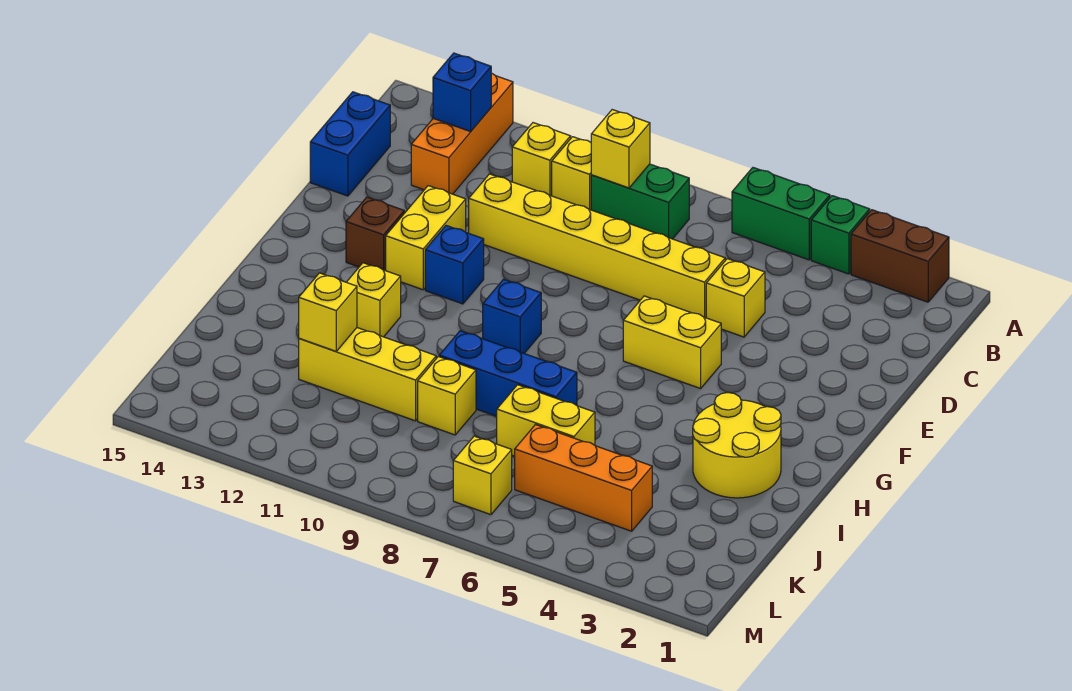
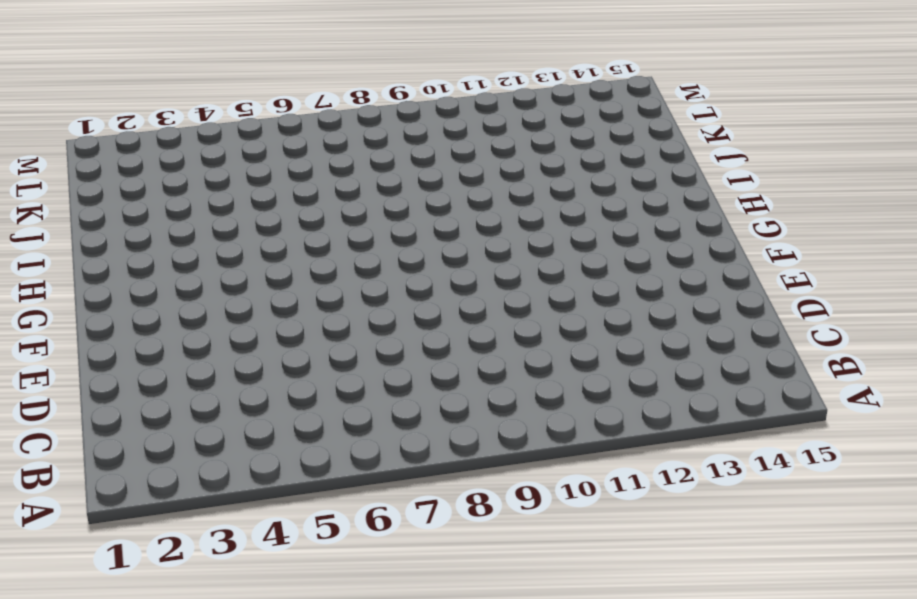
none -> brown brick A2:A3 level 1
none -> green brick A4 level 1
none -> green brick A5:A6 level 1

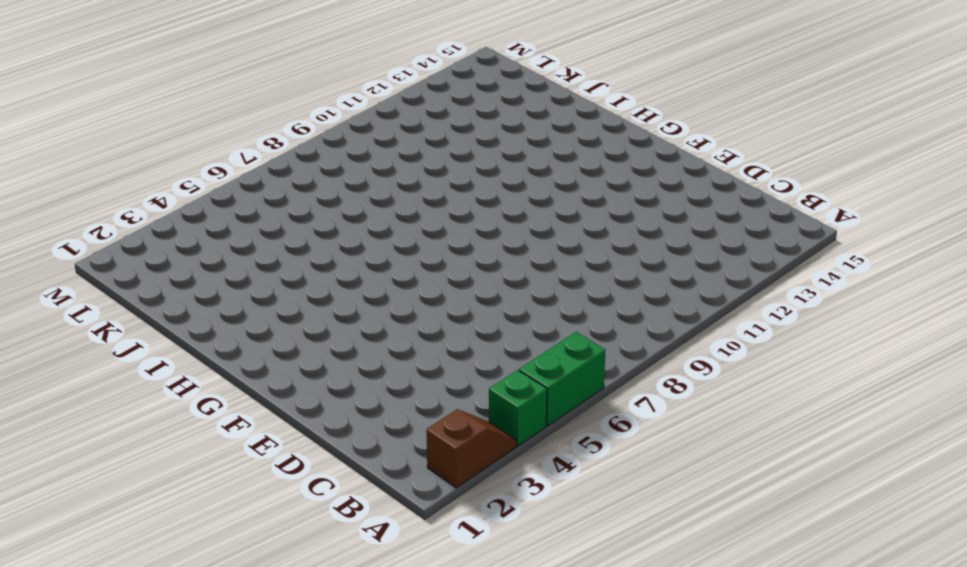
brown slope A2:A3 level 1 top 2 -> brown brick A2:A3 level 1
none -> orange brick A13:C13 level 1
none -> green brick B8:B9 level 1
none -> yellow brick B10 level 1

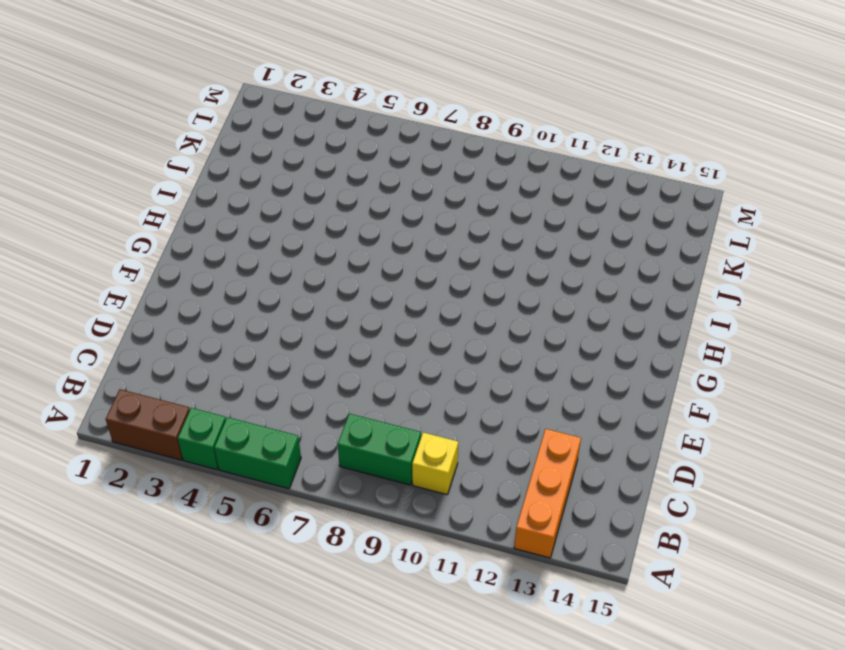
none -> yellow brick B11 level 1
none -> blue brick C15:D15 level 1
none -> yellow brick D5 level 1

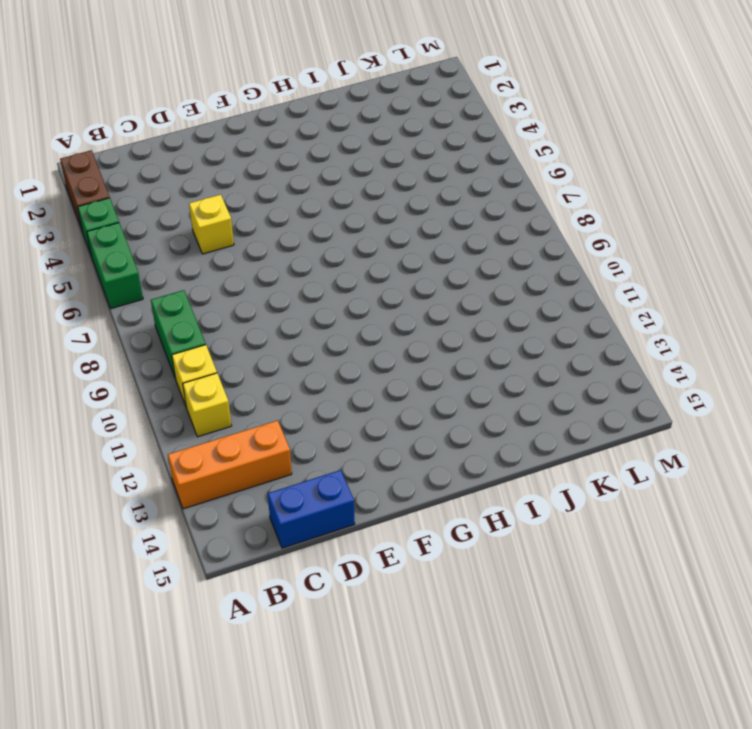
none -> yellow brick D6:D11 level 1
none -> yellow brick E12:F12 level 1
none -> yellow brick F5:F6 level 1

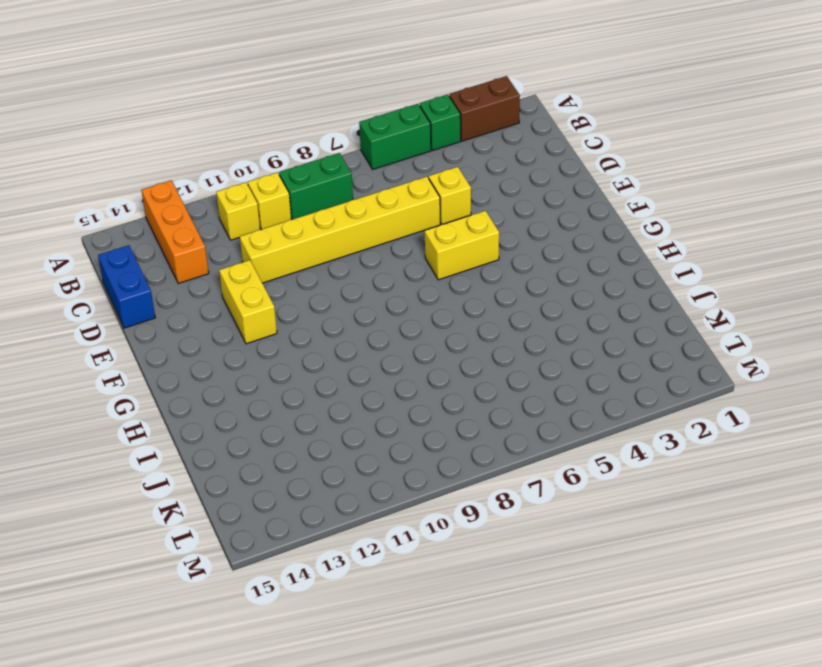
none -> blue brick F11 level 1
none -> brown brick F13 level 1
none -> blue brick G9 level 1

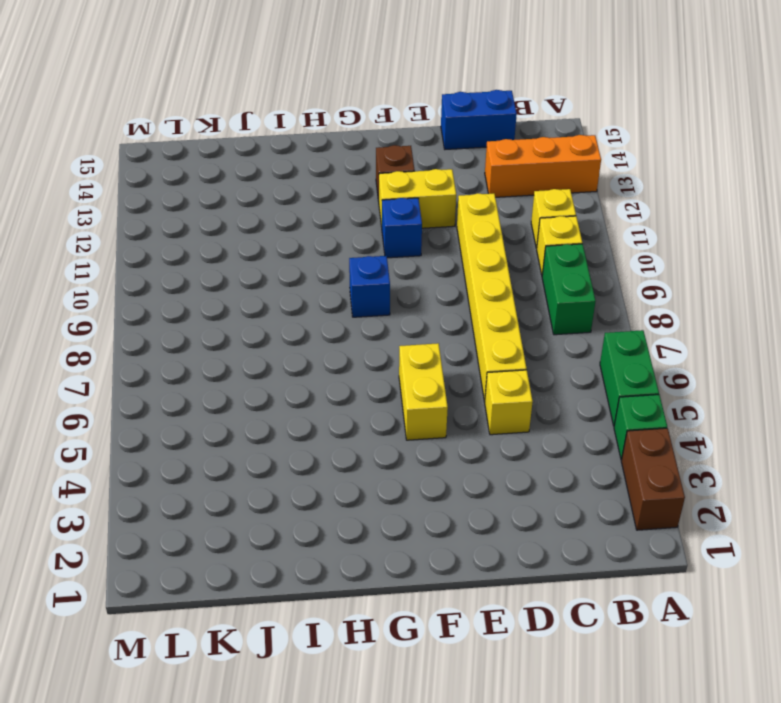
none -> yellow round brick H2:I3 level 1
none -> yellow brick H12 level 1
none -> blue brick I7:I9 level 1

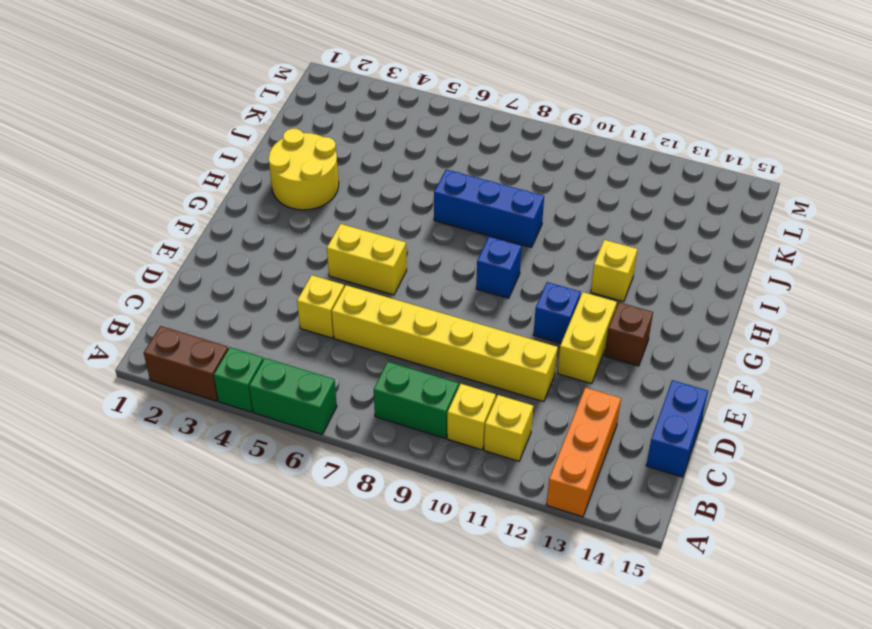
none -> yellow brick J6:J7 level 1
none -> yellow brick J9 level 1
none -> yellow brick J10:J12 level 1

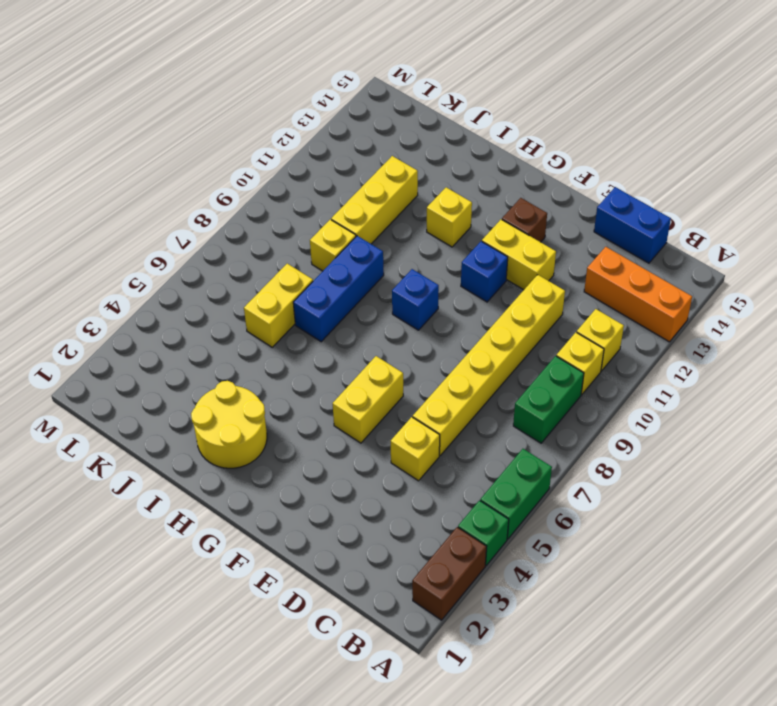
none -> orange brick K4:K6 level 1
none -> yellow brick L7 level 1
none -> yellow brick B9 level 2

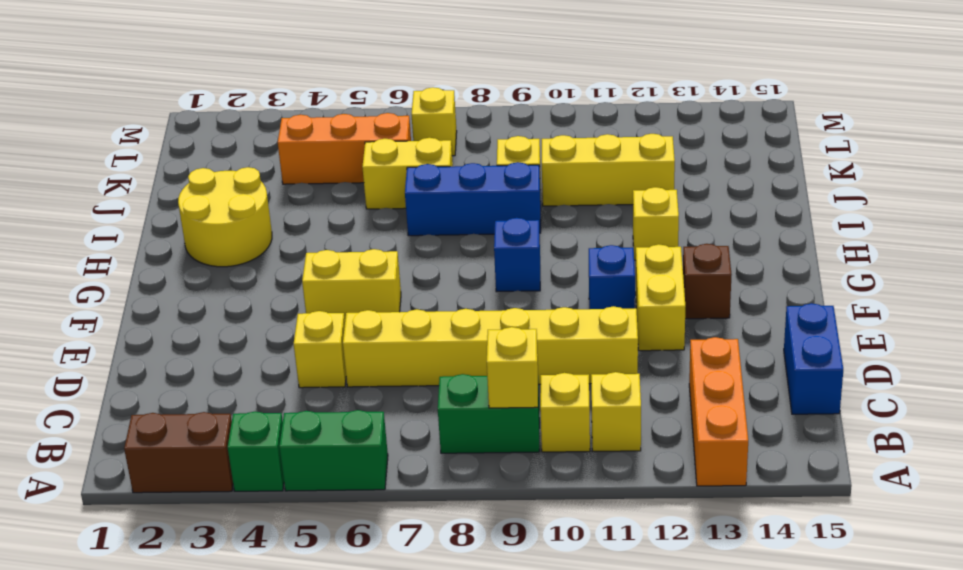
none -> blue brick B13 level 2
none -> yellow brick J12 level 2

